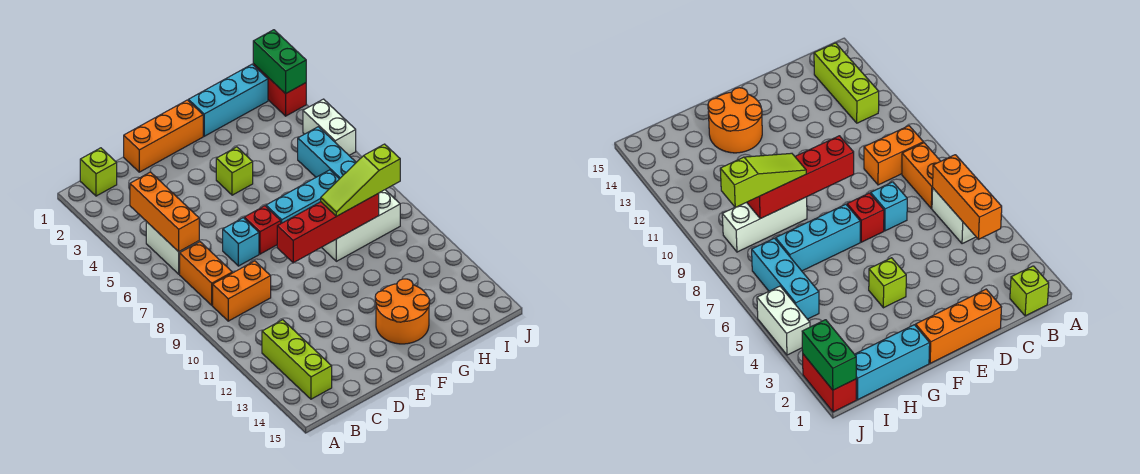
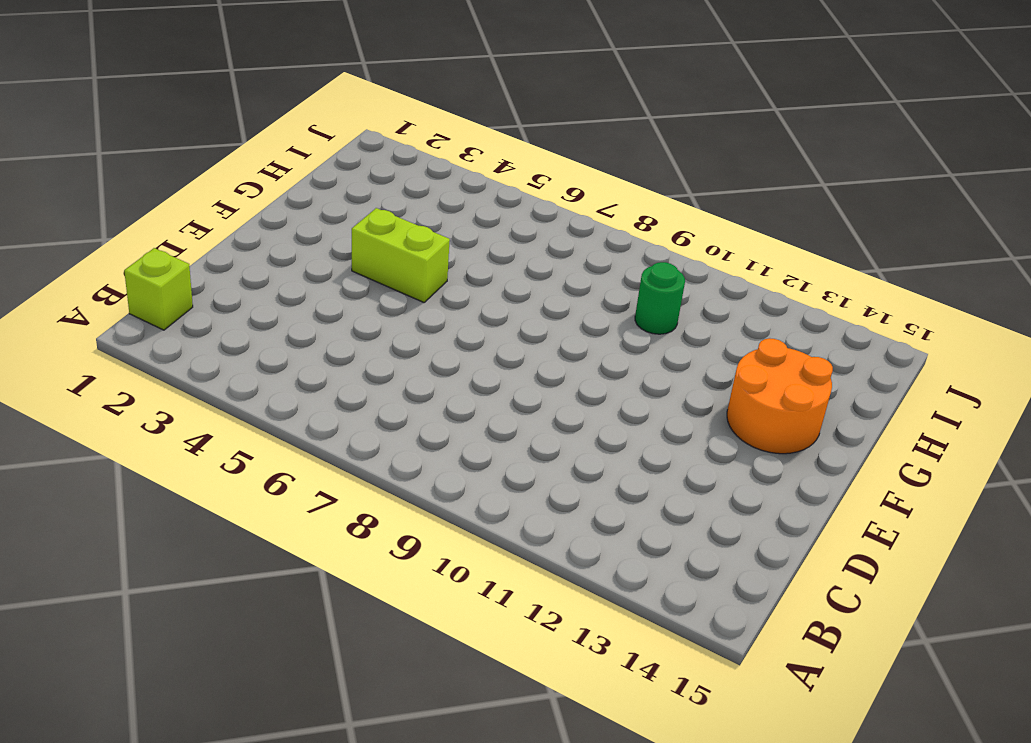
lime brick F4:F5 level 1 -> lime brick F4 level 1
green round brick H10 level 1 -> none
none -> white brick B5:B6 level 1
none -> orange brick B7:B8 level 1
none -> orange brick B9:C9 level 1

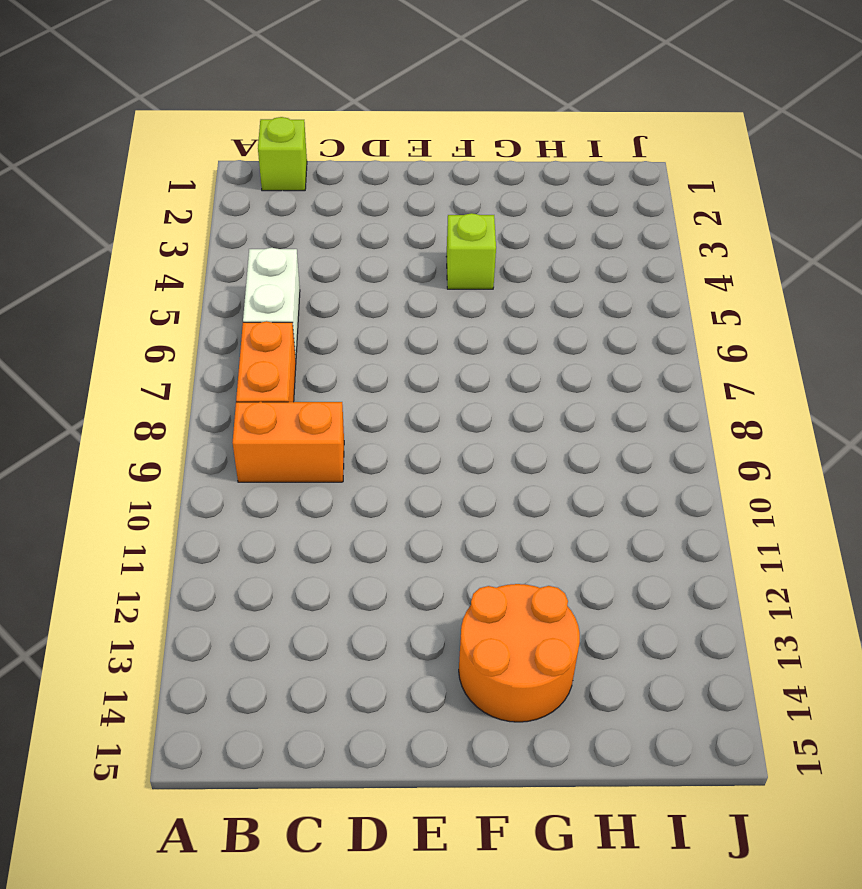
none -> lime brick B12:B14 level 1
none -> orange brick D1:F1 level 1
none -> cyan brick D7 level 1

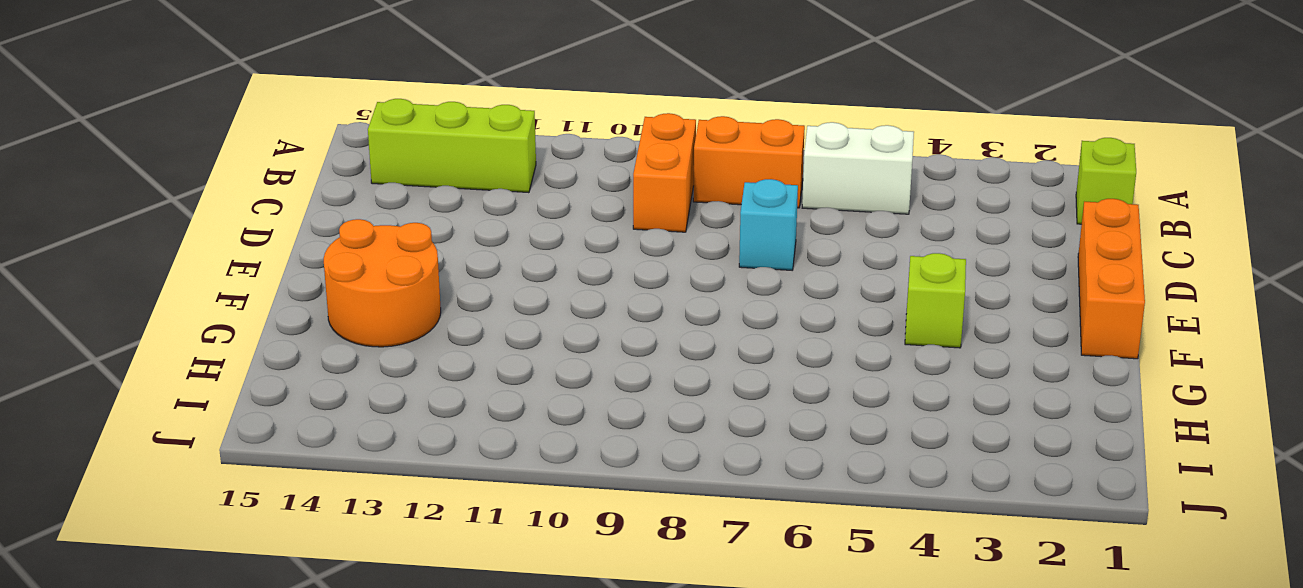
none -> red brick E7 level 1
none -> cyan brick F7:H7 level 1
none -> cyan brick G1:I1 level 1

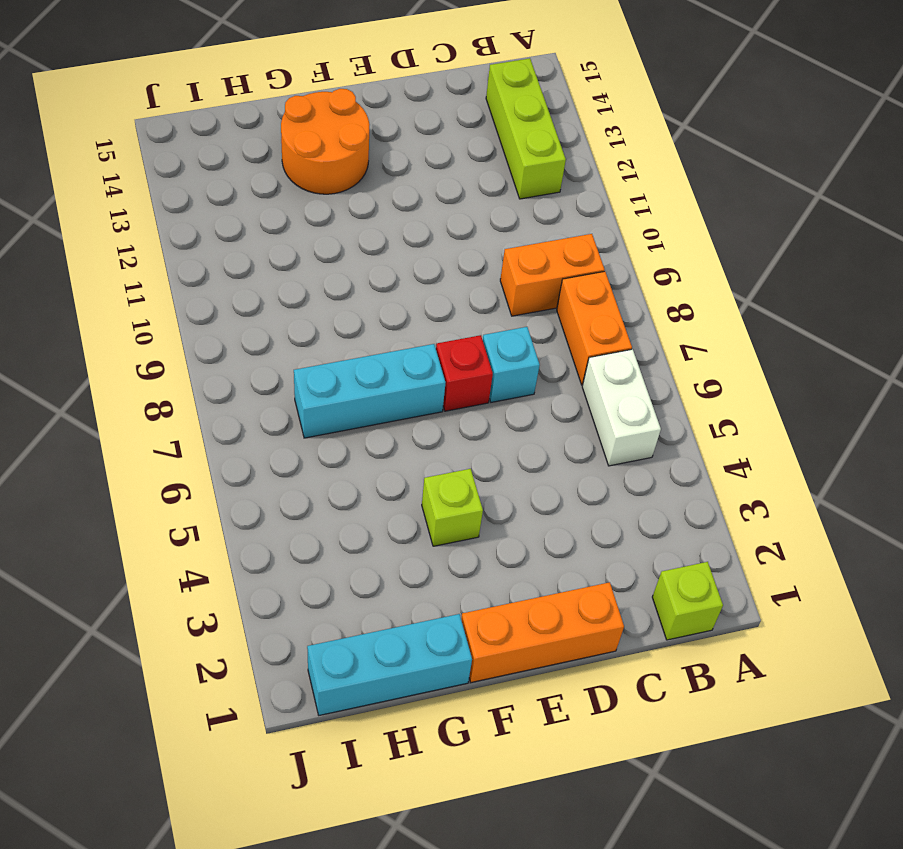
none -> white brick G9:I9 level 1
none -> cyan brick I5:I7 level 1
none -> red brick J1:J2 level 1

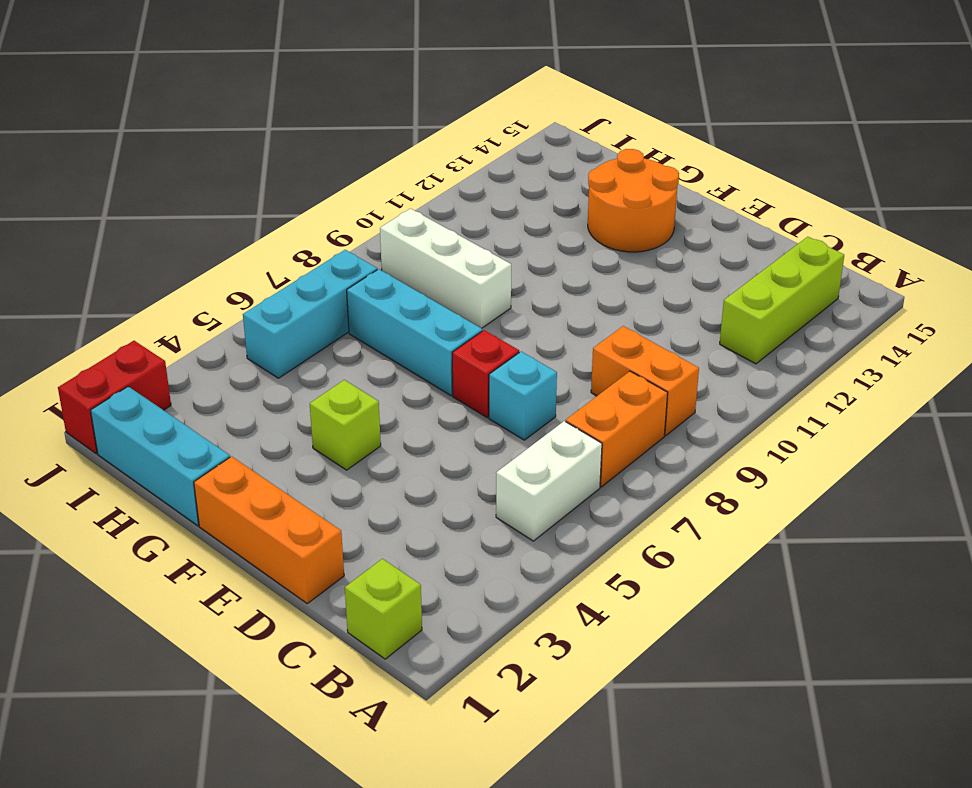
none -> white brick J4:J5 level 1
none -> orange brick B4:B6 level 2
none -> red brick E9:H9 level 2

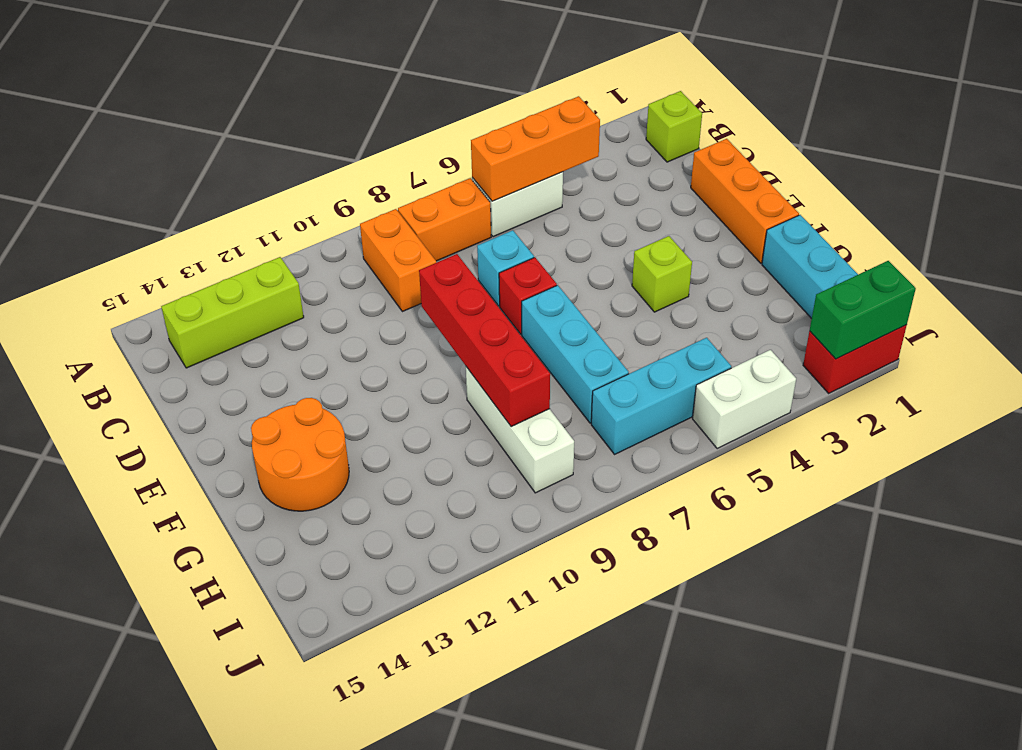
none -> lime slope G9:I9 level 3 top I

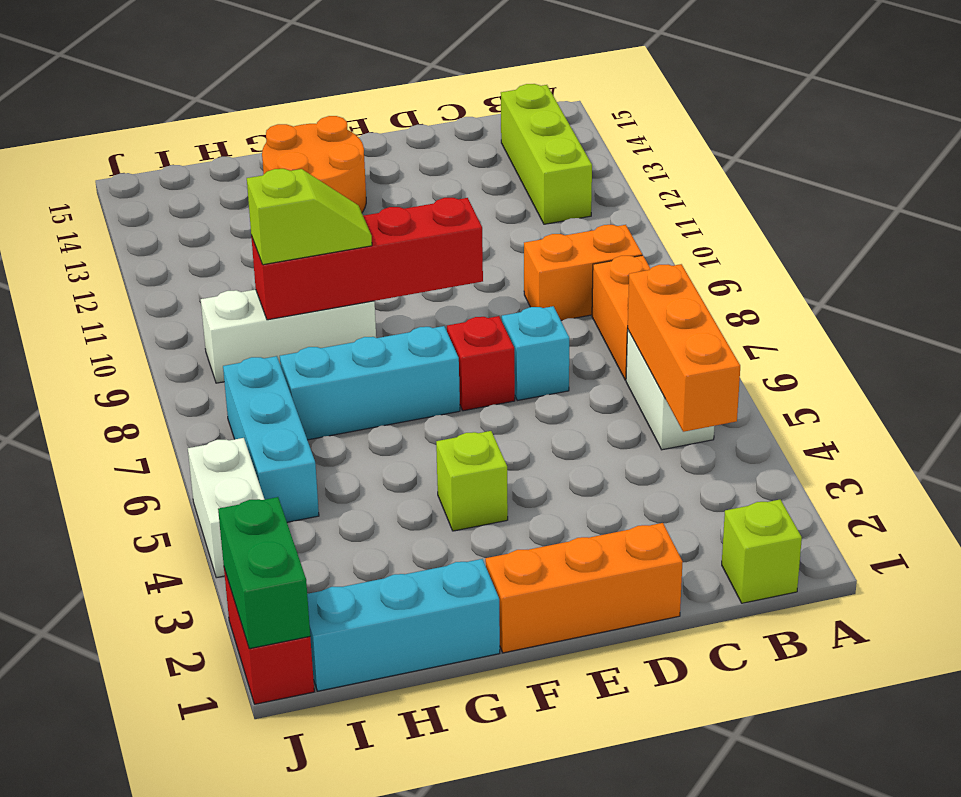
lime slope G9:H9 level 3 top H -> lime slope G9:I9 level 3 top I

